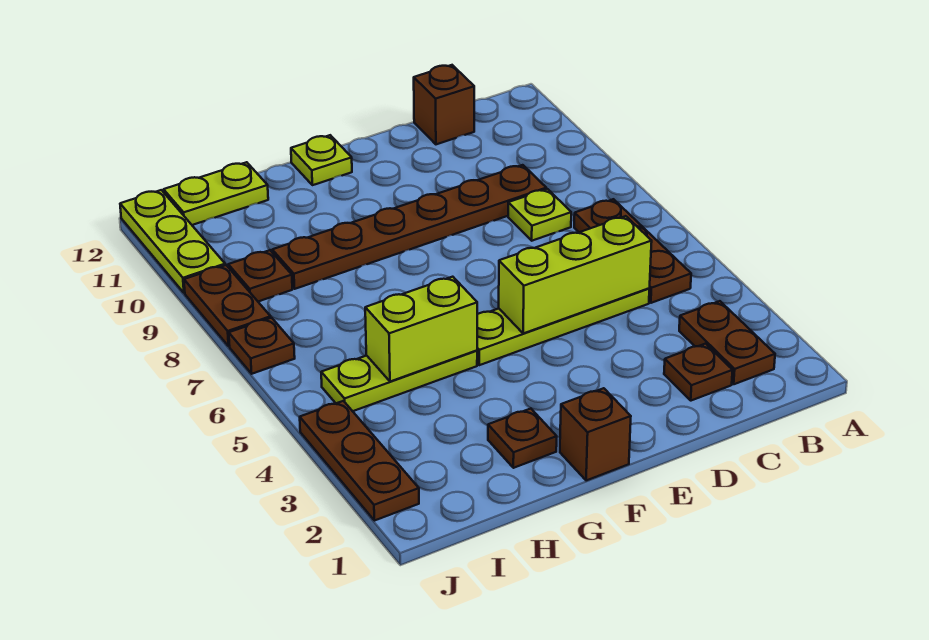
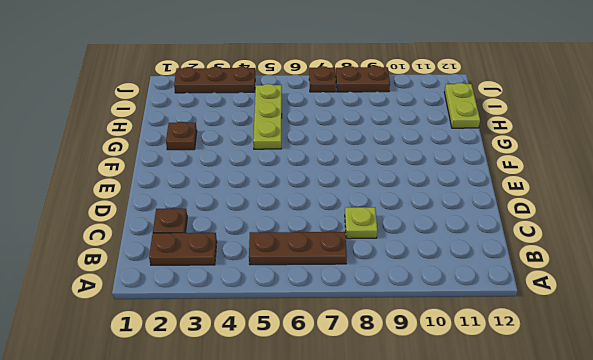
none -> lime plate C5:F5 level 1
none -> brown plate C9:H9 level 1
none -> brown brick C12 level 1

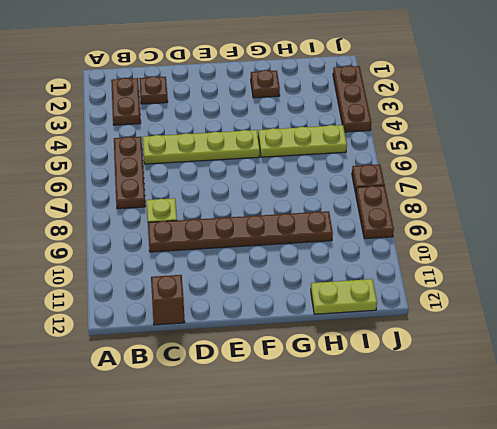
none -> brown brick F1 level 1
none -> lime plate F12 level 1
none -> brown plate I9 level 1

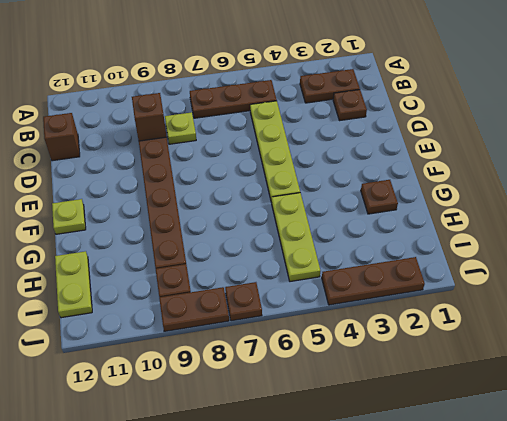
brown brick C9 level 2 -> brown brick F1 level 1
none -> lime plate J10:J12 level 1
none -> lime brick C5:E5 level 2
none -> lime brick G5:H5 level 2

